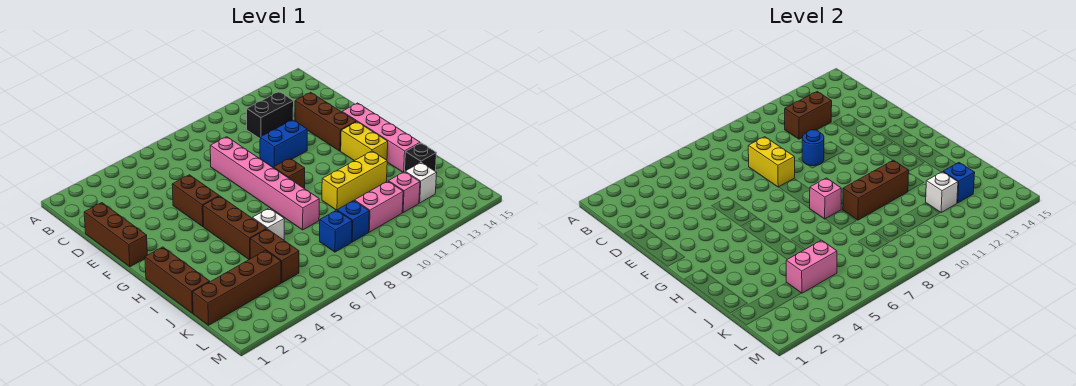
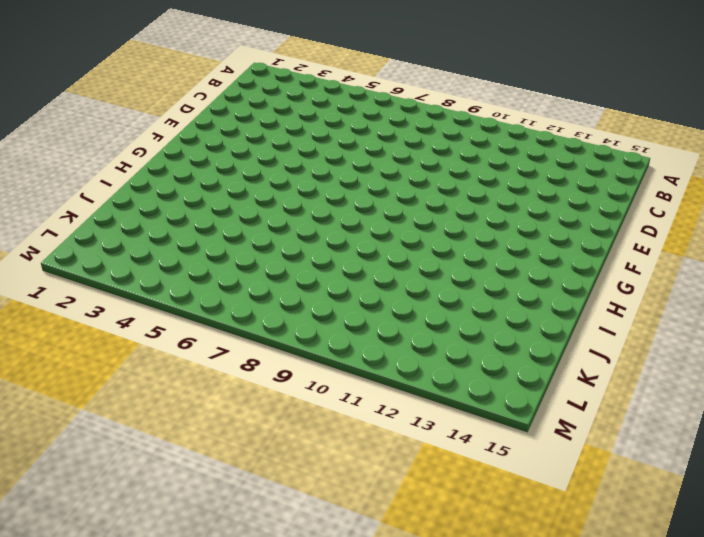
none -> black brick C11:C12 level 1
none -> brown brick D1:F1 level 1
none -> pink brick D8:I8 level 1

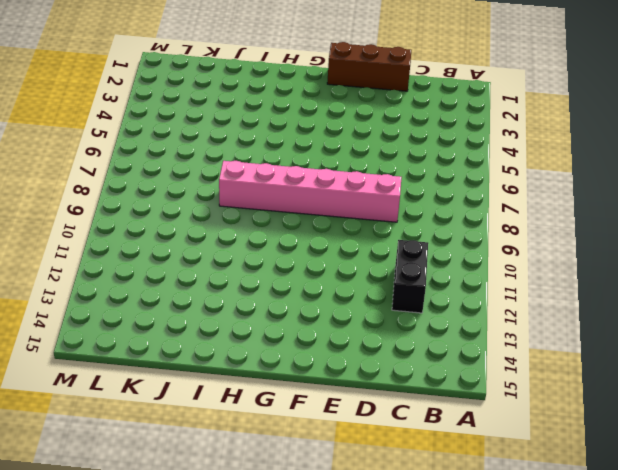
none -> brown brick D13:F13 level 1
none -> brown brick E5:F5 level 1
none -> blue brick E10:E11 level 1

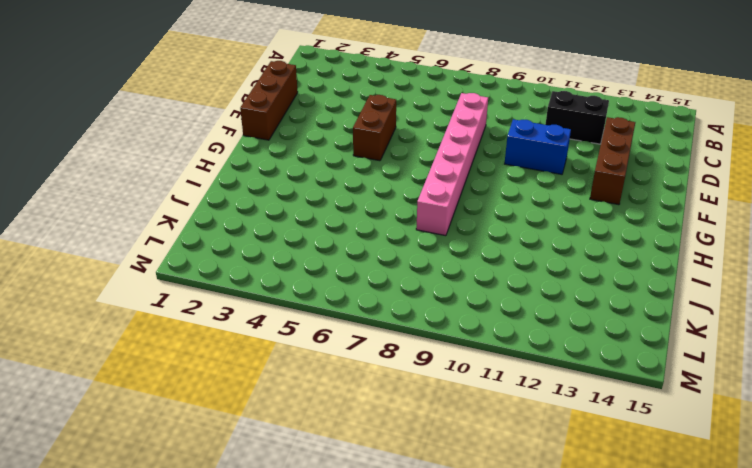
none -> pink brick F14:I14 level 1
none -> brown brick G5:I5 level 1
none -> brown brick G9 level 1

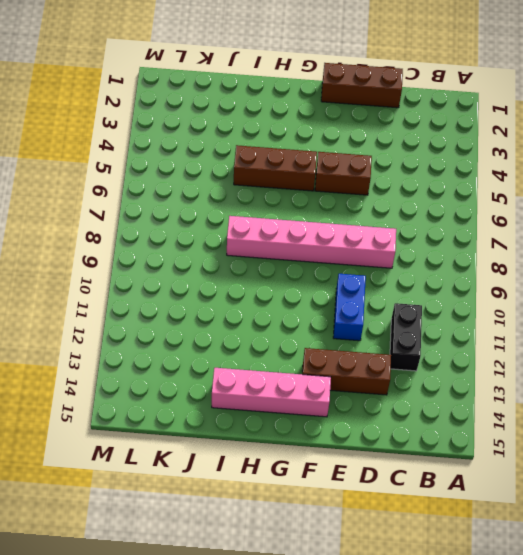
none -> brown brick G9 level 1
none -> yellow brick G13:H13 level 1
none -> brown brick H1:J1 level 1

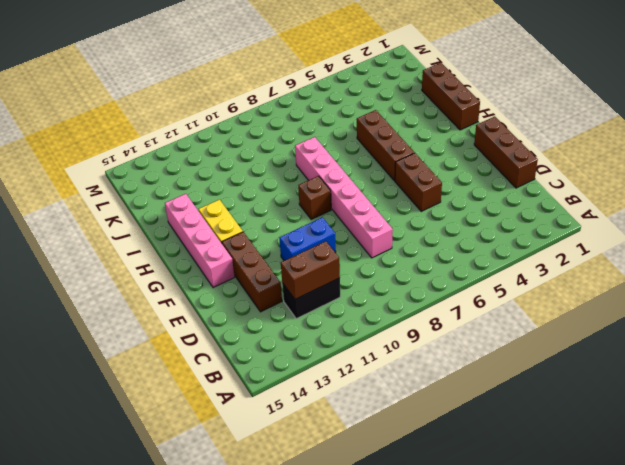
none -> white brick I6 level 1
none -> yellow brick I10:I12 level 1
none -> brown brick J5:K5 level 1

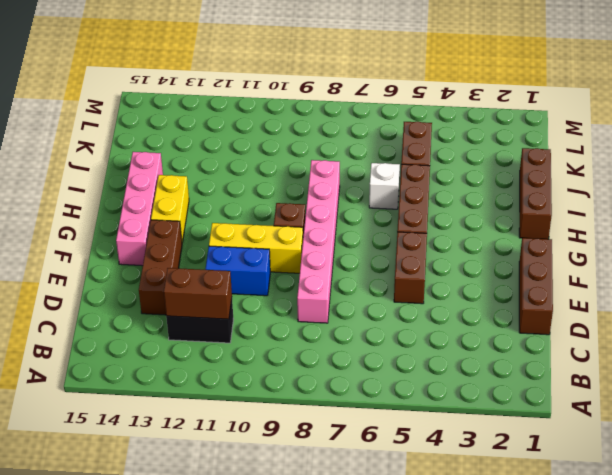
yellow brick F9:F11 level 1 -> yellow brick I10:I12 level 1
none -> black brick J14 level 1
none -> brown brick K1:K4 level 1
none -> blue brick K8 level 1

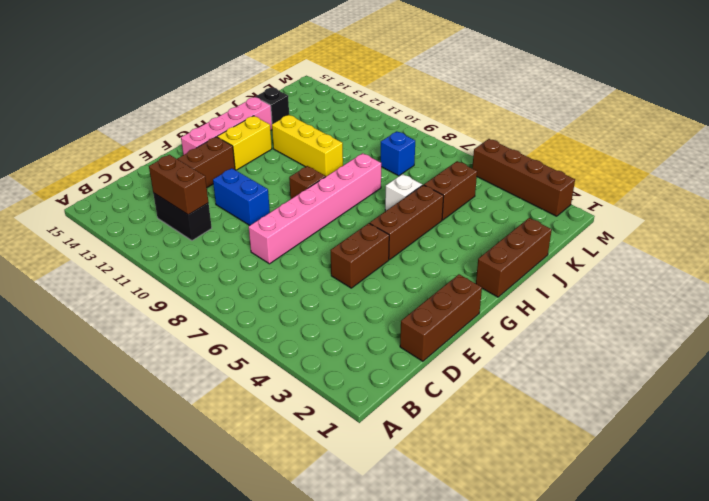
brown brick M2:M5 level 1 -> brown brick K1:K4 level 1
none -> blue brick K9 level 1
none -> pink brick K10:K11 level 1
none -> pink brick K12 level 1

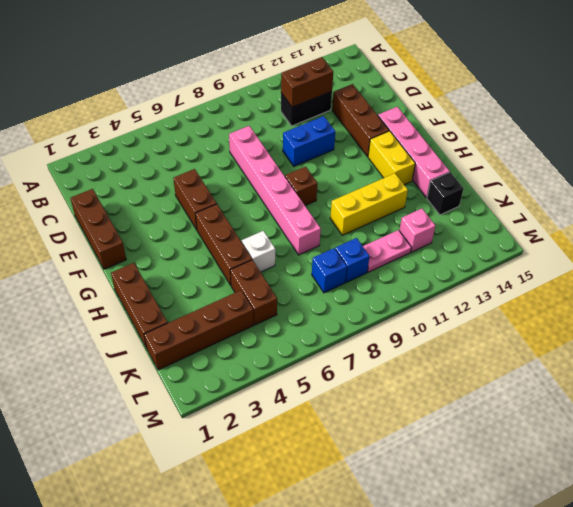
pink plate K10:K11 level 1 -> pink brick K10:K11 level 1
none -> white brick K13 level 1
none -> yellow brick D8:E8 level 2
none -> blue round brick E10 level 2

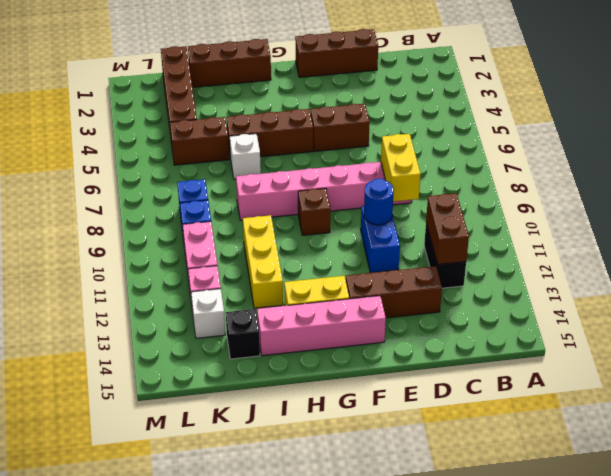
yellow brick D8:D9 level 2 -> yellow brick D8:E8 level 2
none -> pink brick H8 level 2
none -> brown brick I9:I11 level 2
none -> pink brick K4:K5 level 2

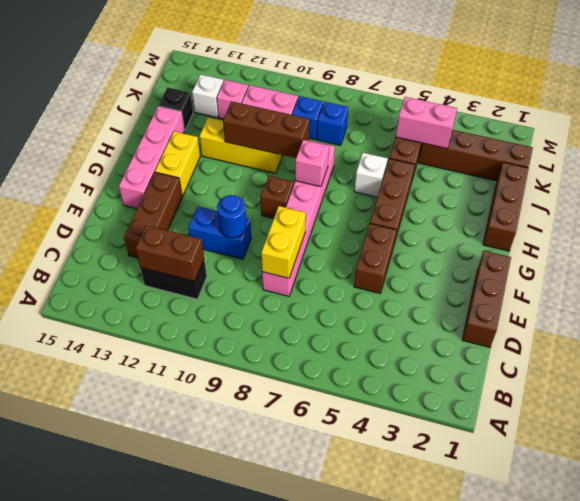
none -> white brick K12 level 2
none -> blue brick K13 level 2

